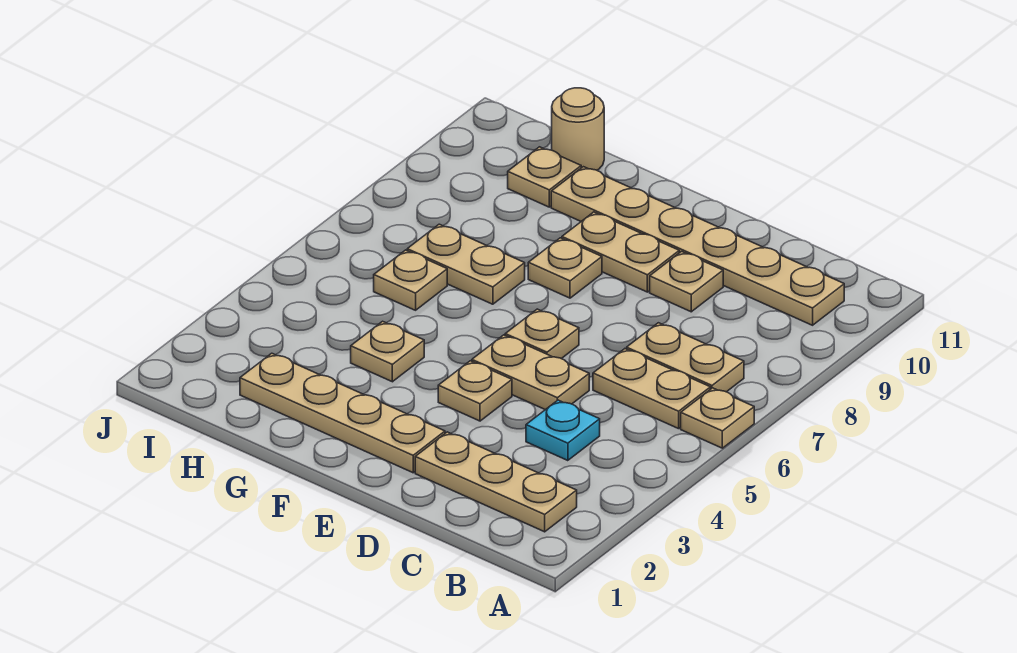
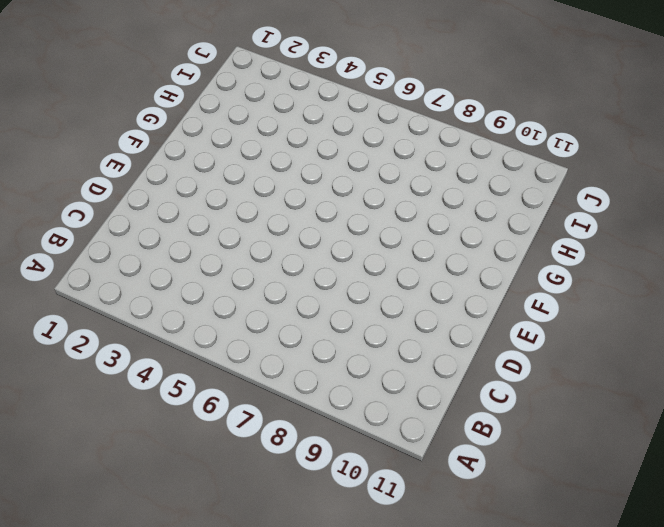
none -> tan plate A6 level 1
none -> tan plate B2:D2 level 1
none -> tan plate B6:C6 level 1

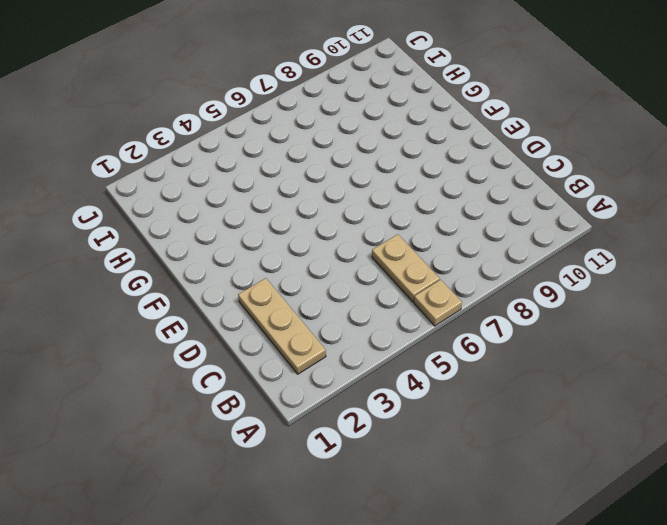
none -> tan plate B7:C7 level 1
none -> tan plate B10:G10 level 1
none -> cyan plate C4 level 1

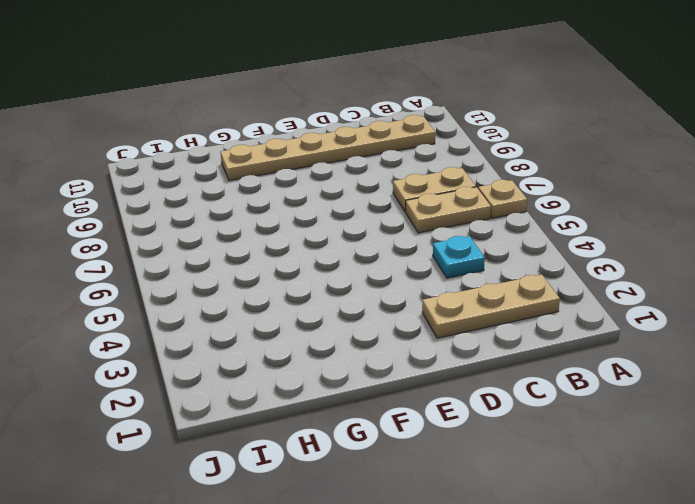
none -> tan plate D5:E5 level 1
none -> tan plate D9 level 1
none -> tan plate E2:H2 level 1

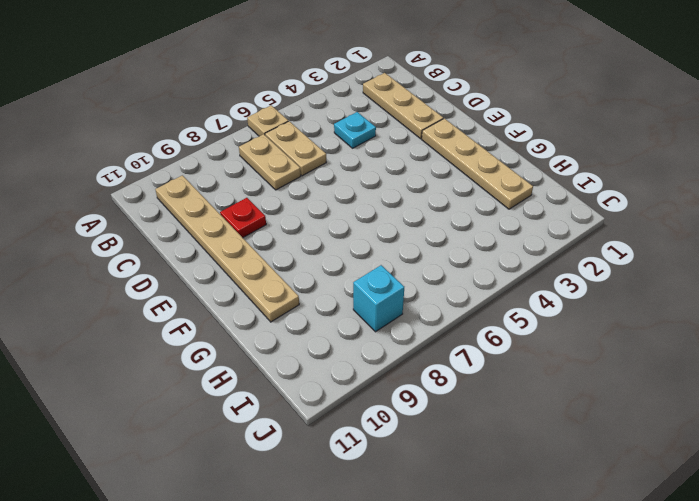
red plate D9 level 1 -> tan plate D9 level 1
cyan brick I8 level 1 -> none
none -> tan plate D5:E5 level 1
none -> tan plate E4 level 1
none -> tan plate E6 level 1

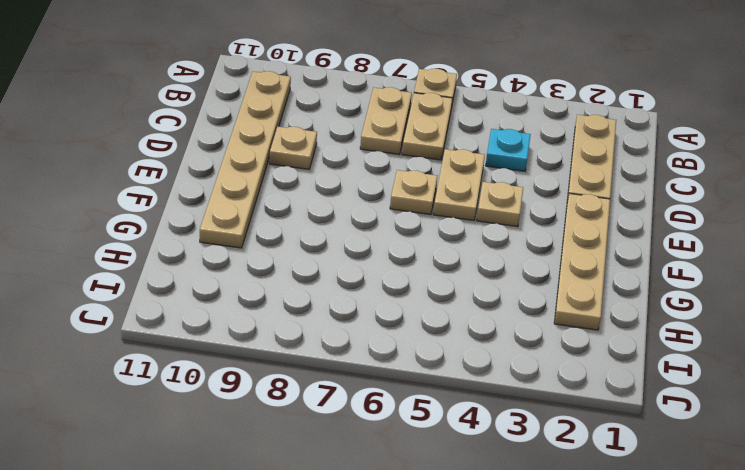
none -> tan plate E9:F9 level 1
none -> tan plate F8 level 1
none -> tan plate G4 level 1

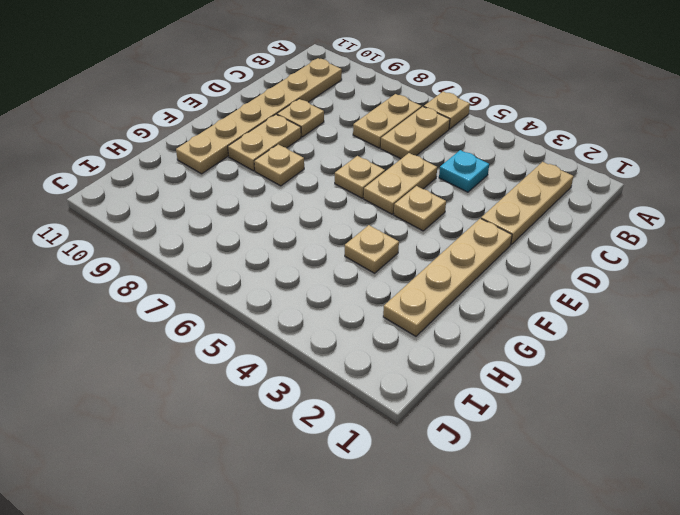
none -> tan plate G7:H7 level 1
none -> tan plate H6 level 1
none -> tan plate H10 level 1

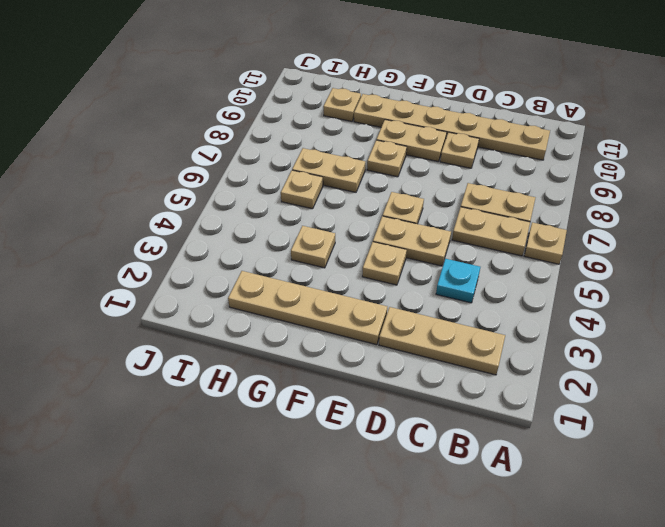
none -> tan round brick H11 level 1

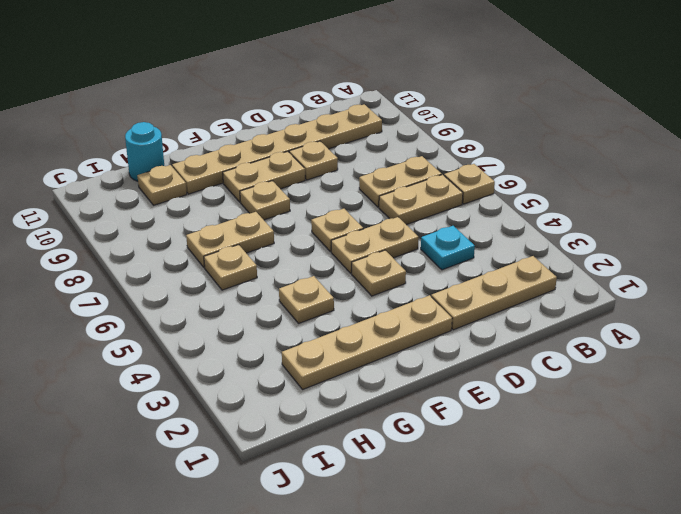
cyan round brick H11 level 1 -> tan round brick H11 level 1

